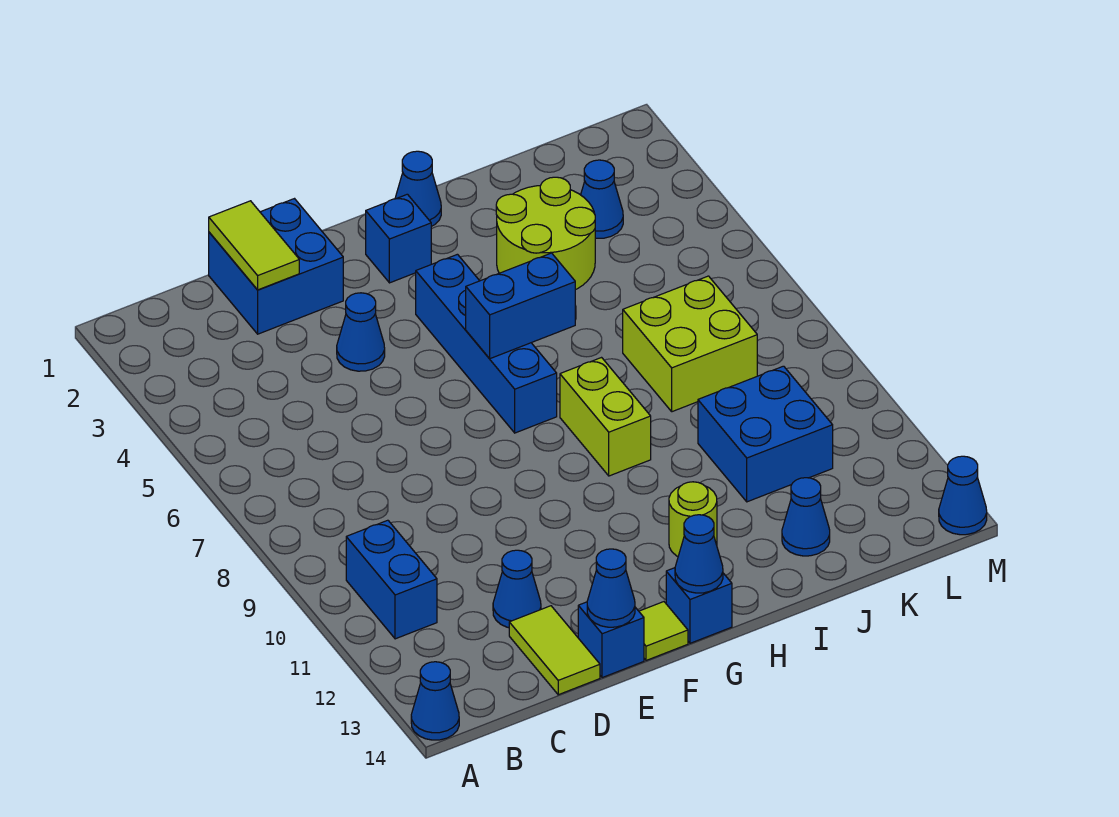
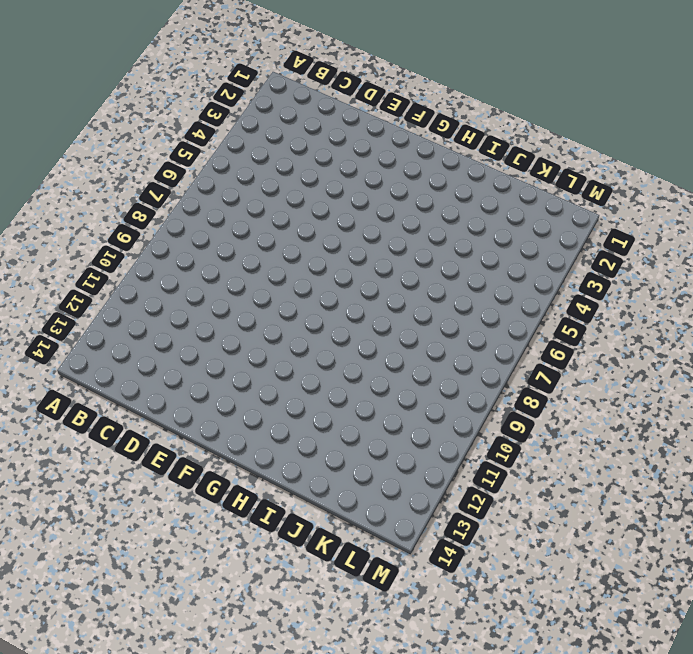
none -> blue cone A14 level 1
none -> blue brick B10:B11 level 1
none -> blue brick D1:E2 level 1

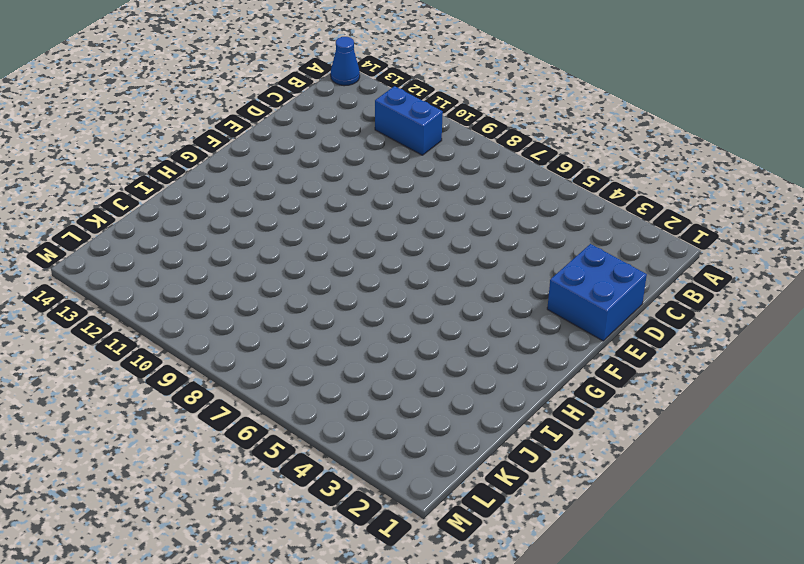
none -> blue cone D12 level 1
none -> lime tile D13:D14 level 1
none -> blue cone E4 level 1

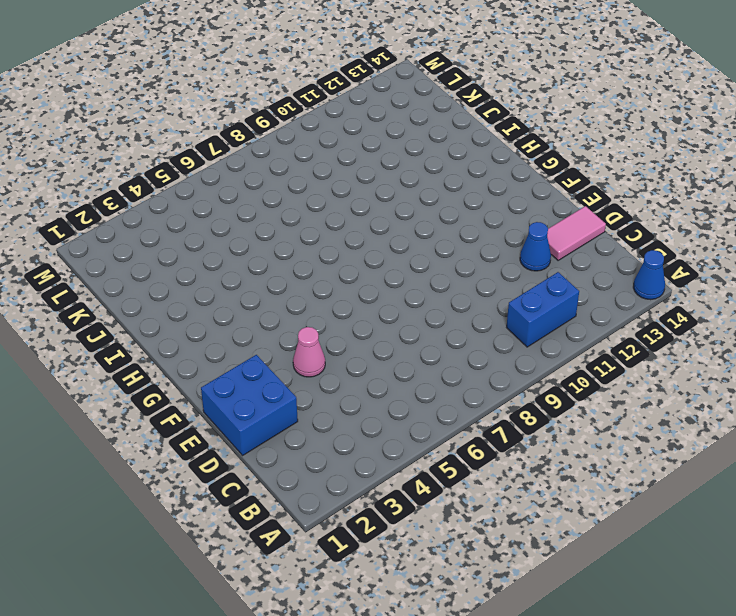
pink tile D13:D14 level 1 -> lime tile D13:D14 level 1
pink cone E4 level 1 -> blue cone E4 level 1
none -> blue brick E14 level 1
none -> lime tile F14 level 1
none -> blue brick G2 level 1

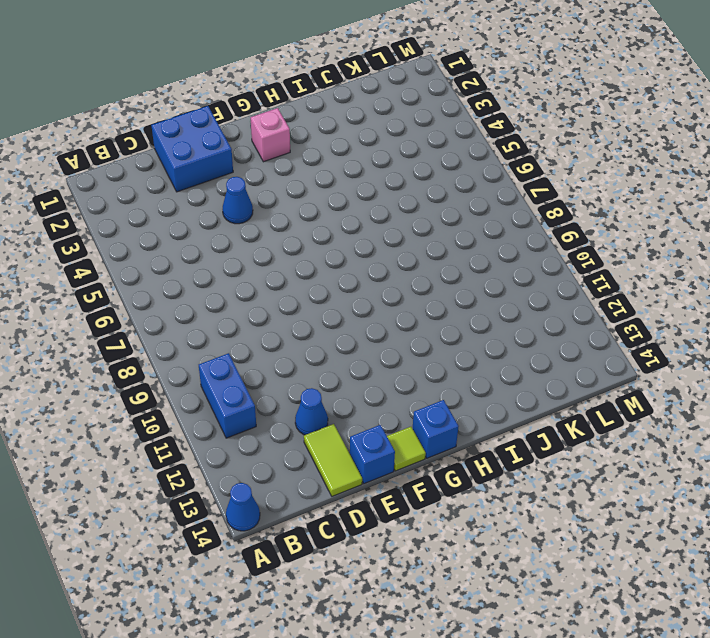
pink brick G2 level 1 -> blue brick G2 level 1
none -> blue brick G4:G7 level 1
none -> blue cone H1 level 1
none -> lime brick H8:H9 level 1

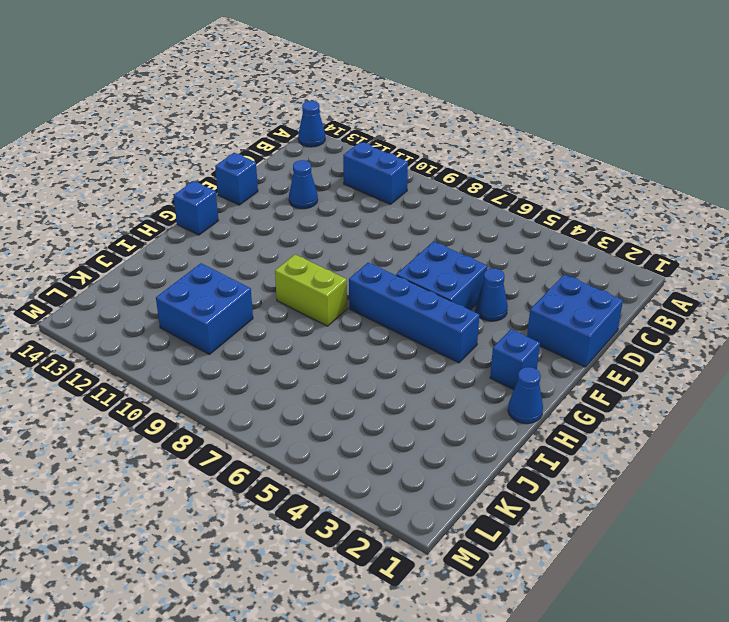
blue brick E5:F6 level 1 -> none
none -> lime tile D13:D14 level 1
none -> lime tile F14 level 1
none -> lime round brick H12 level 1

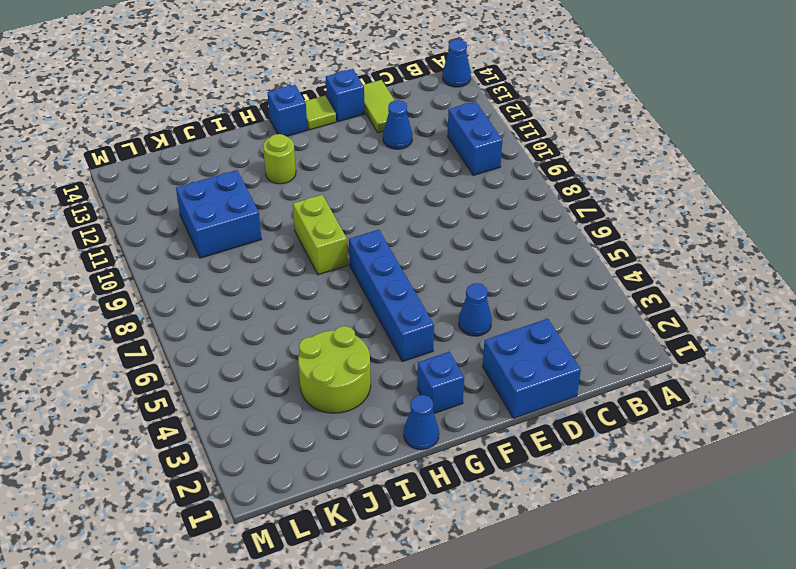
none -> lime brick J7:K8 level 1
none -> blue cone J13 level 1
none -> blue cone K3 level 1

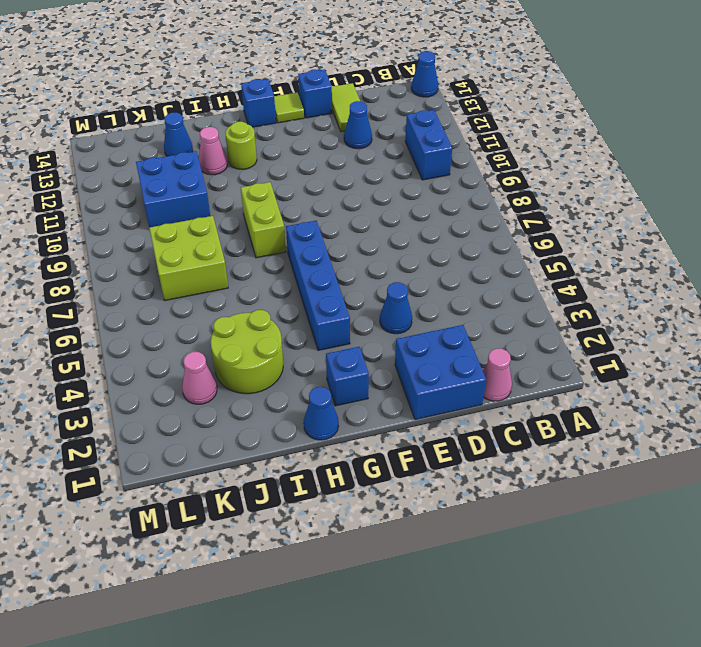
pink cone C1 level 1 -> none
pink cone I12 level 1 -> none
pink cone K3 level 1 -> blue cone K3 level 1
none -> blue cone M14 level 1
none -> lime tile D1:D2 level 2
none -> blue cone E14 level 2

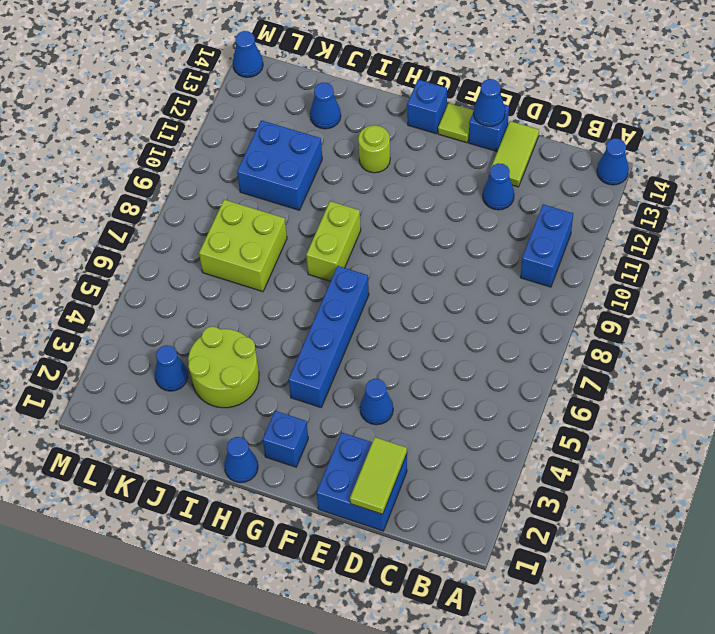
none -> blue brick G6:H6 level 2
none -> blue cone G14 level 2

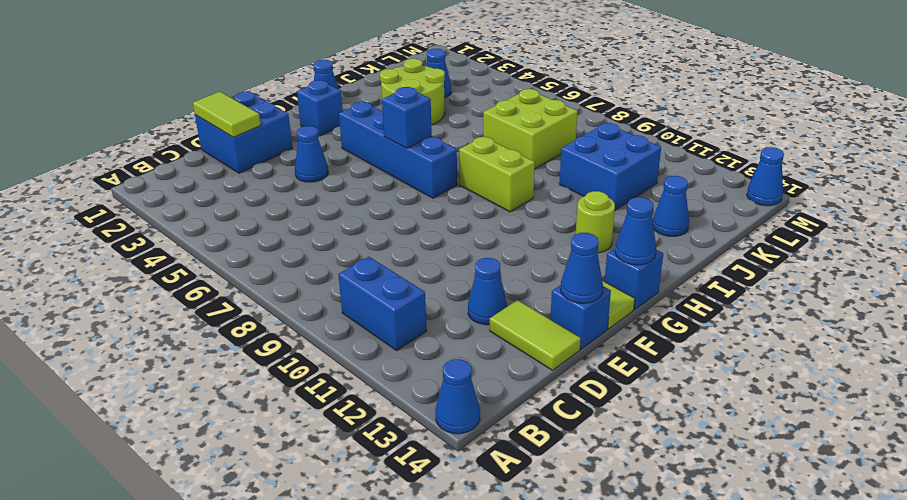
blue brick G6 level 2 -> blue brick G6:H6 level 2

